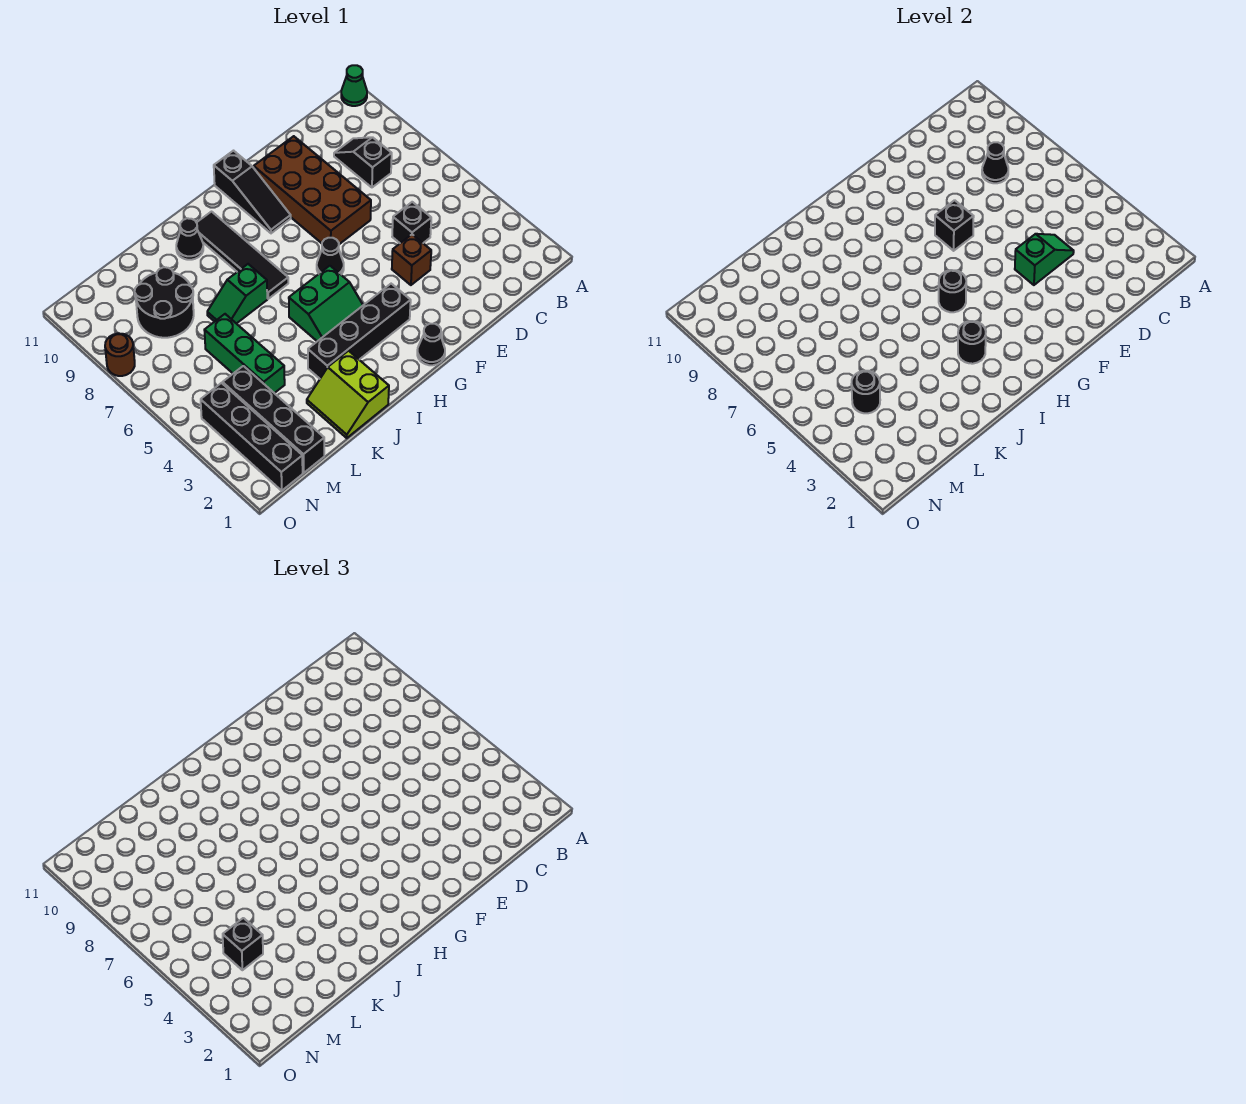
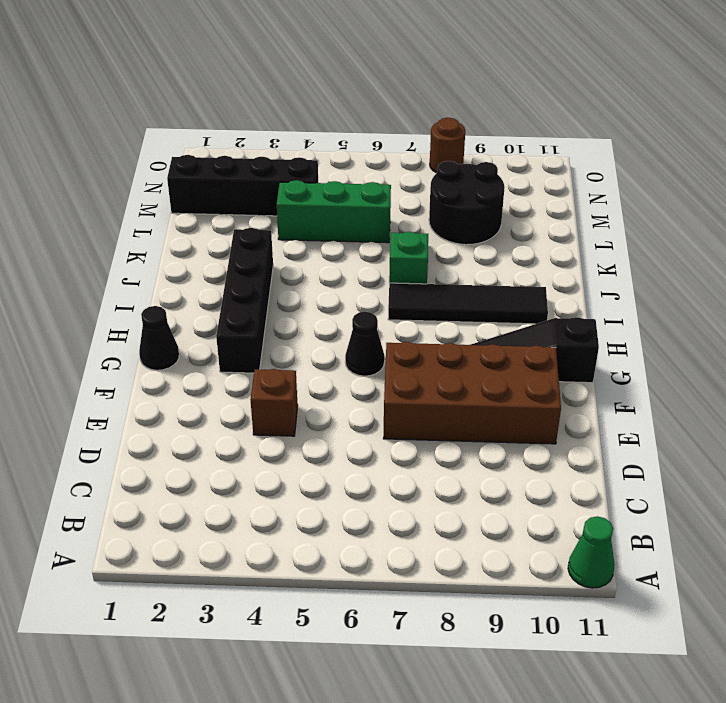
none -> black slope C8:C9 level 1 top 8
none -> black brick D5 level 1
none -> green slope H4:I5 level 1 top 5

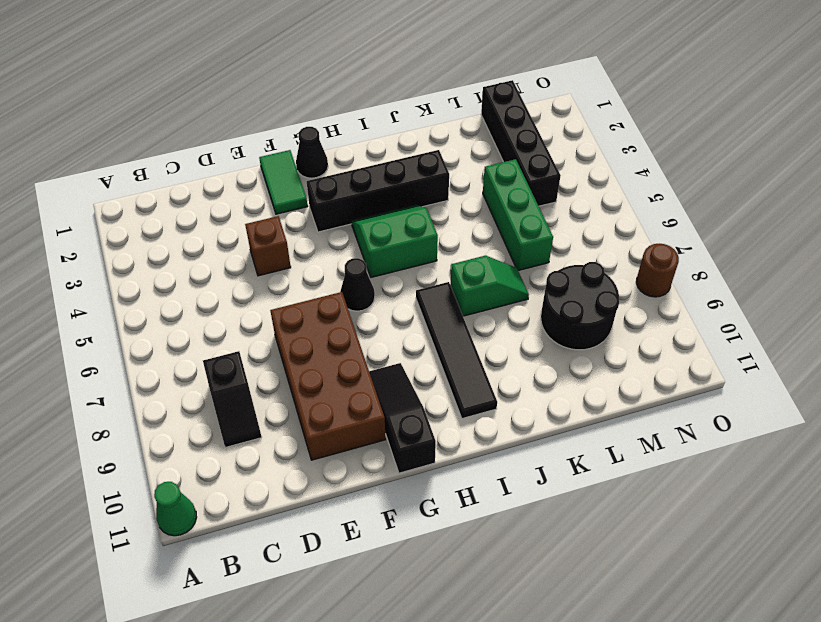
green tile F1:F2 level 1 -> none
none -> black brick D5 level 1
none -> lime slope J1:K2 level 1 top J
none -> black cone J10 level 1

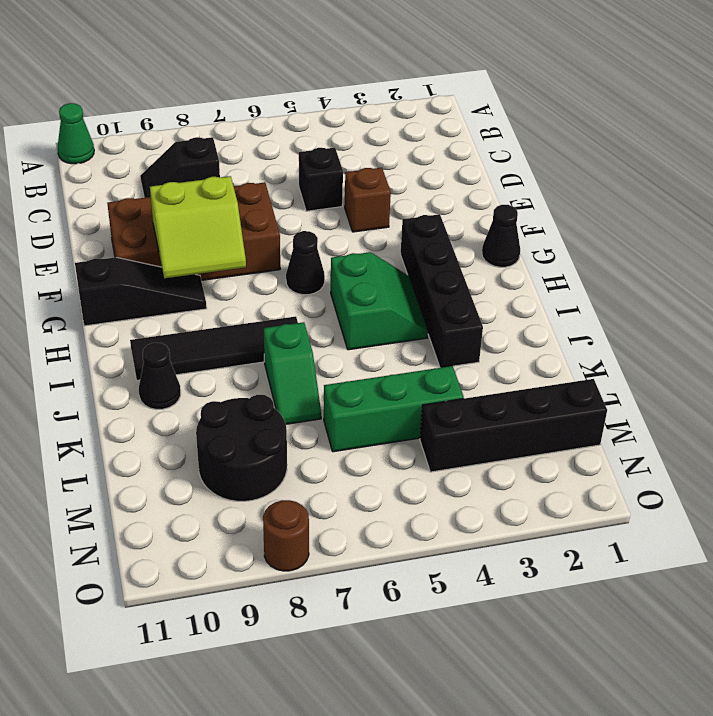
lime slope F8:G9 level 2 top F -> lime slope J1:K2 level 1 top J
none -> black brick N1:N4 level 1
none -> black cone C8 level 2
none -> green slope D4:E4 level 2 top E

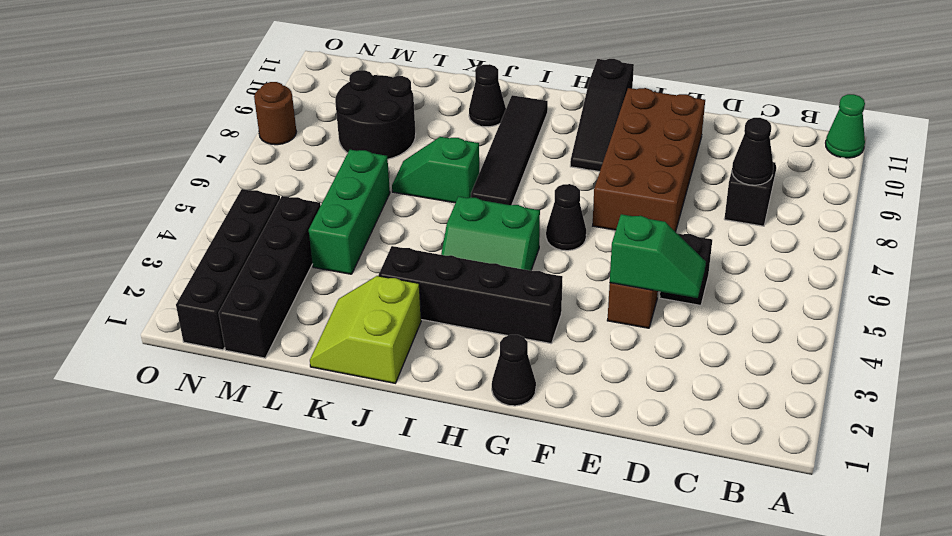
none -> black brick F7 level 2
none -> black round brick H5 level 2
none -> black round brick I3 level 2

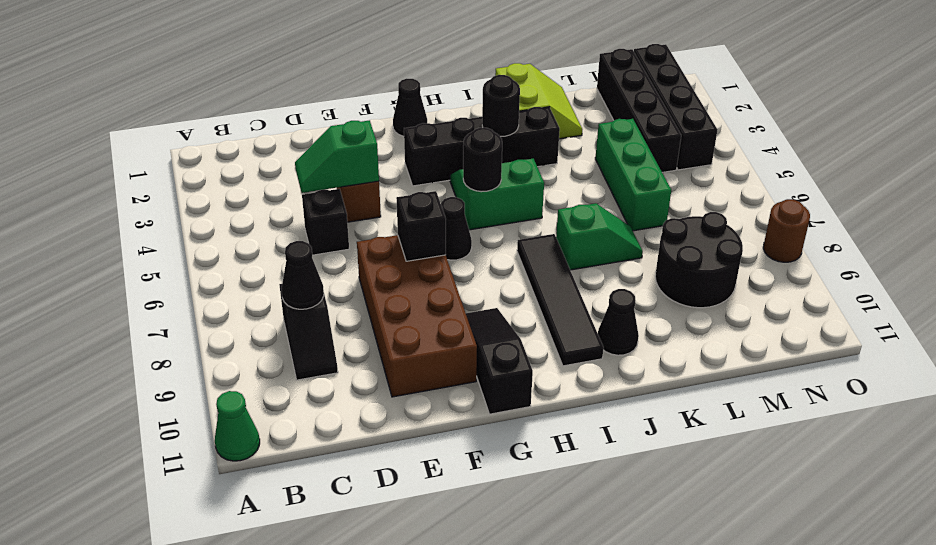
none -> black round brick M4 level 2
none -> black brick M4 level 3

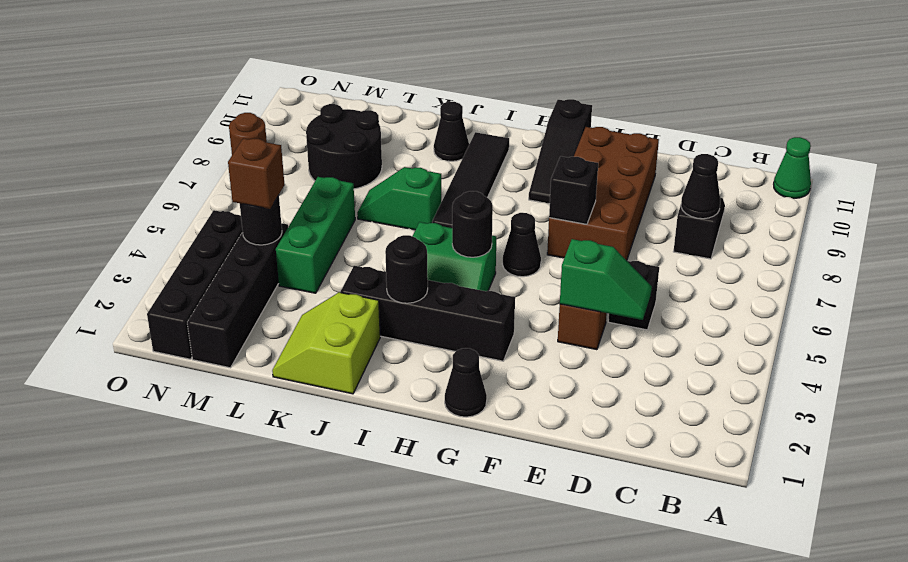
brown brick M4 level 3 -> black brick M4 level 3

